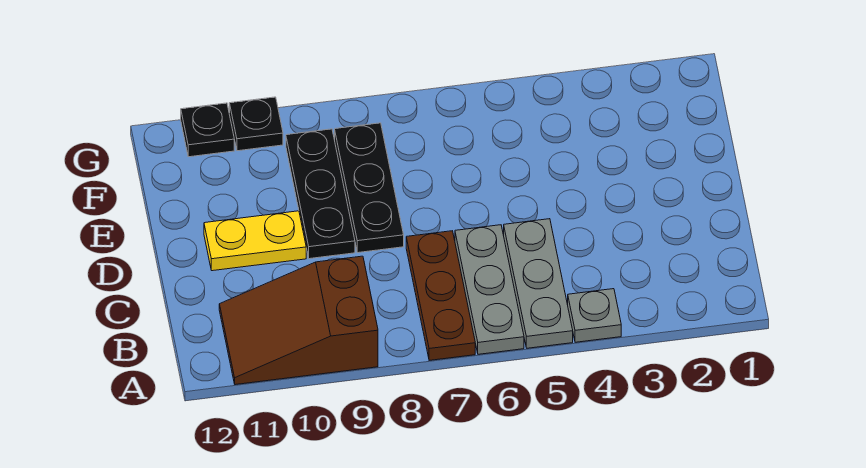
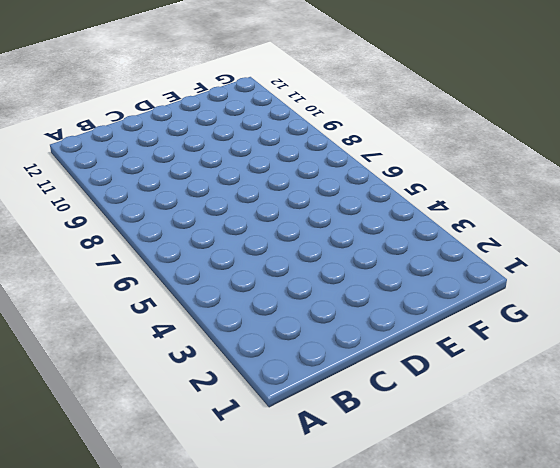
none -> grey plate A4 level 1
none -> grey plate A5:C5 level 1

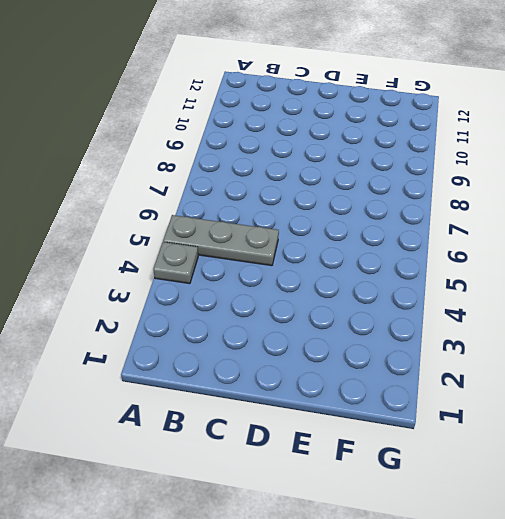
none -> grey plate A6:C6 level 1
none -> brown plate A7:C7 level 1

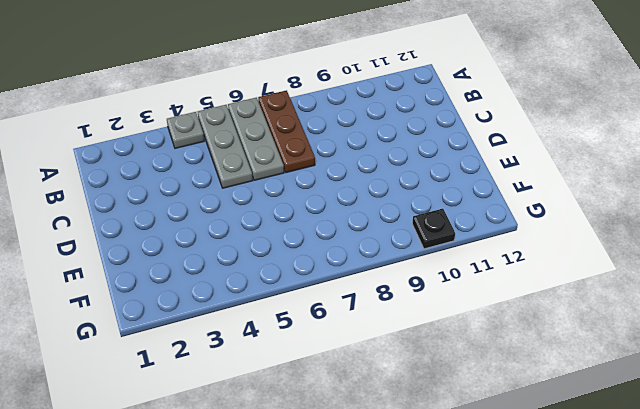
none -> brown slope A9:B11 level 1 top 9
none -> black plate D8:F8 level 1

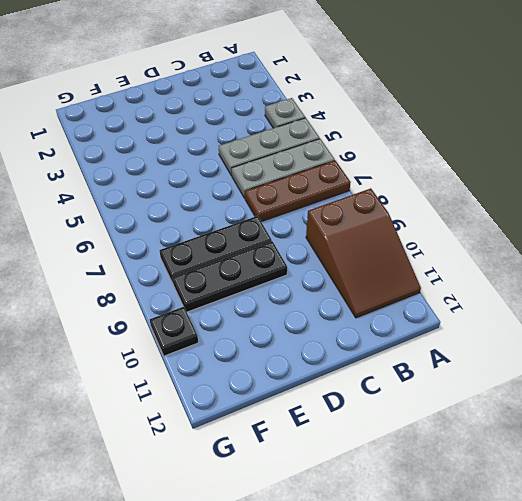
none -> yellow plate D10:D11 level 1
none -> black plate G11 level 1

